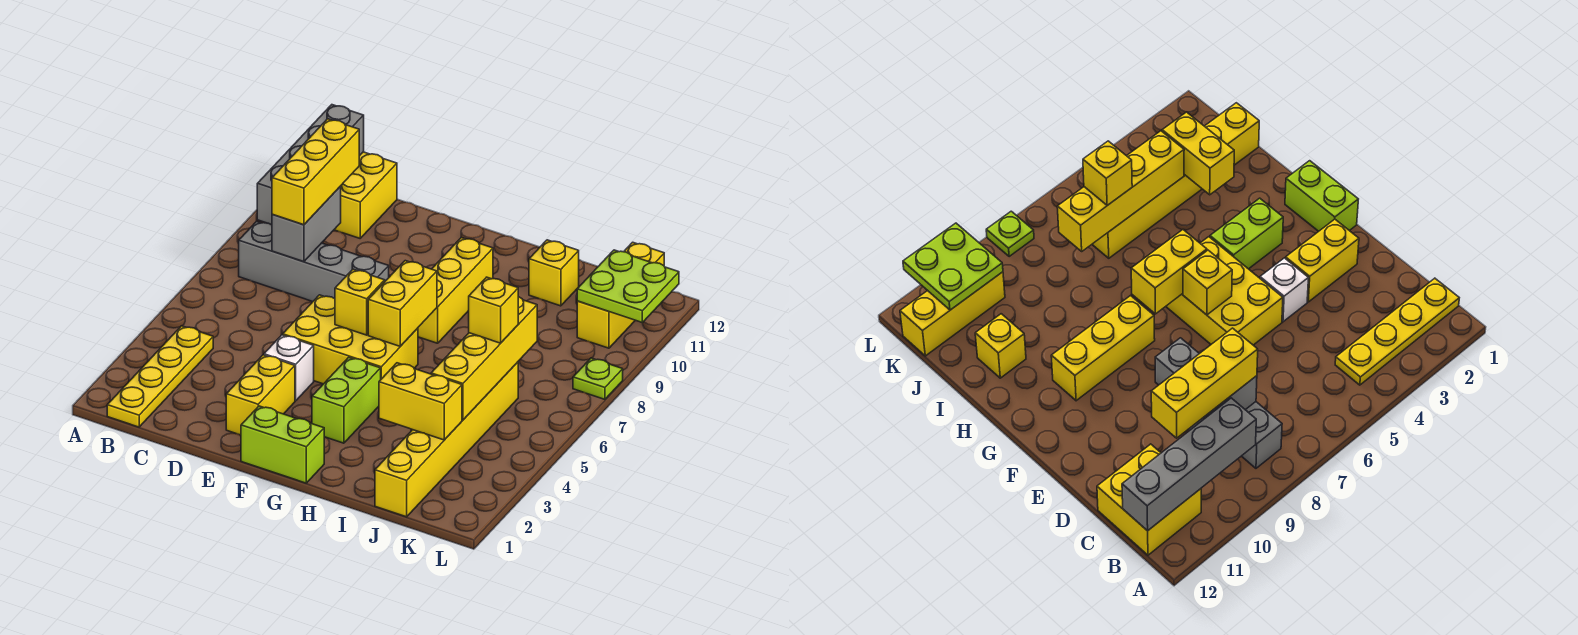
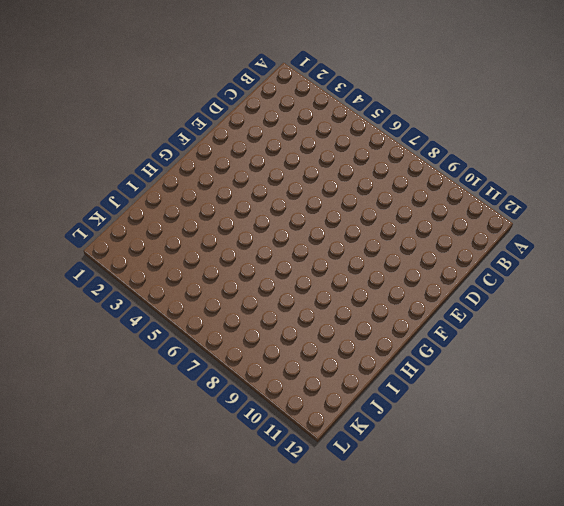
none -> yellow plate B1:B4 level 1
none -> grey brick B8:E8 level 1
none -> yellow brick B11:C12 level 1

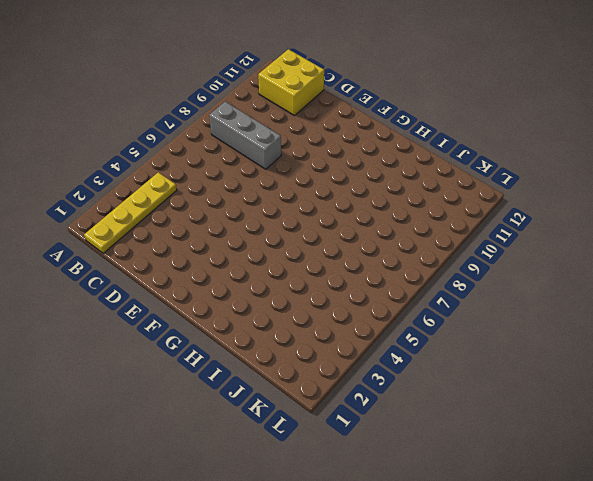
grey brick B8:D8 level 1 -> grey brick B8:E8 level 1
none -> yellow brick E2:E3 level 1
none -> white brick E4 level 1
none -> yellow brick E5:G6 level 1

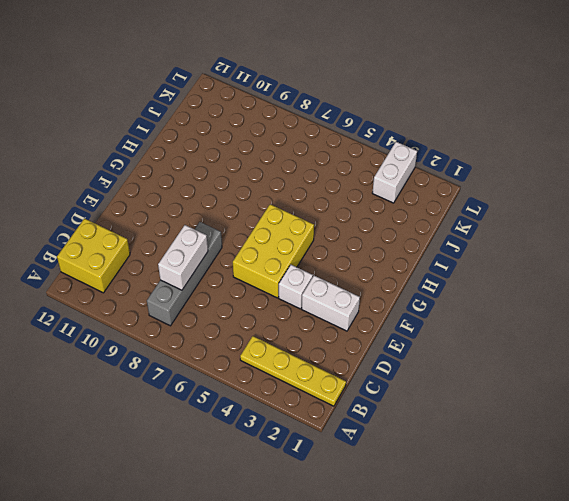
white brick C8:D8 level 2 -> grey brick C8:C9 level 2
white brick E2:E3 level 1 -> yellow brick E2:E3 level 1
white brick K3:L3 level 1 -> none
none -> lime brick F1:G1 level 1
none -> lime brick G3:G4 level 1
none -> yellow brick G8:G10 level 1

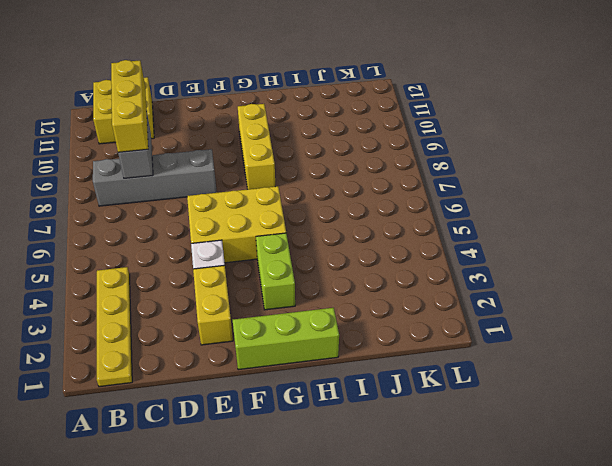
lime brick F1:H1 level 1 -> lime brick F1:G1 level 1
none -> yellow brick I11 level 1
none -> yellow brick J1:J6 level 1
none -> yellow brick K10:K12 level 1

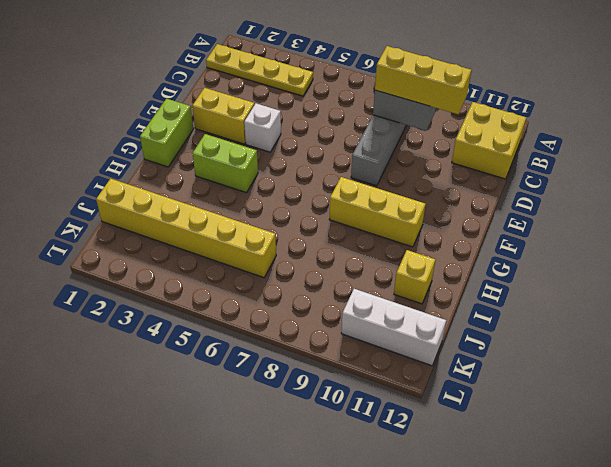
white brick K10:K12 level 1 -> yellow brick K10:K12 level 1
none -> yellow brick E5:G6 level 1
none -> lime plate L8 level 1
none -> grey brick B9:B12 level 2

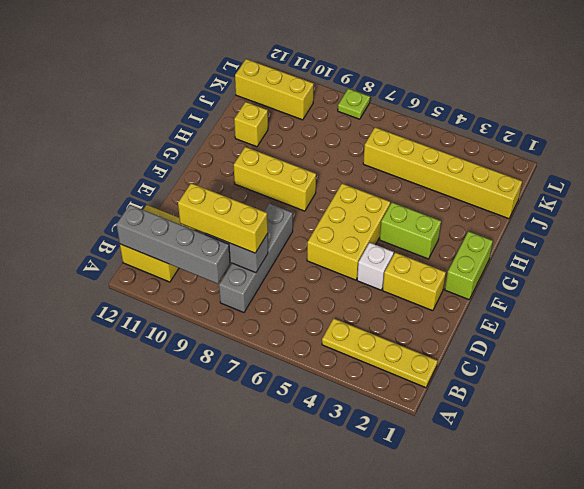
none -> yellow brick F6 level 2
none -> yellow brick G6:G7 level 2
none -> yellow brick I3:J3 level 2

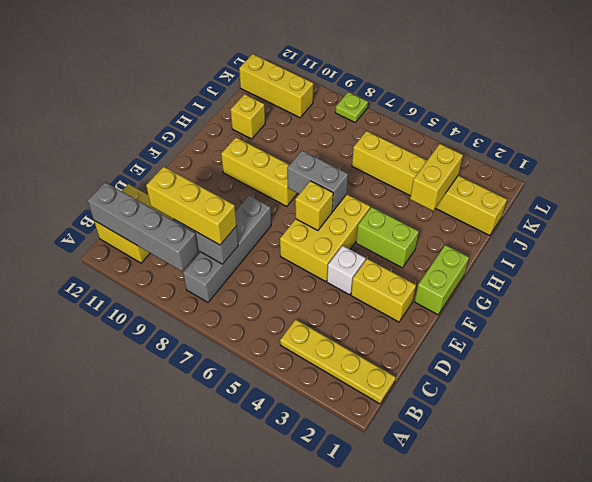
grey brick G6:G7 level 2 -> yellow brick G6:G7 level 2
none -> yellow brick J4:J7 level 2
none -> lime plate K10:L11 level 2
none -> yellow brick J6 level 3

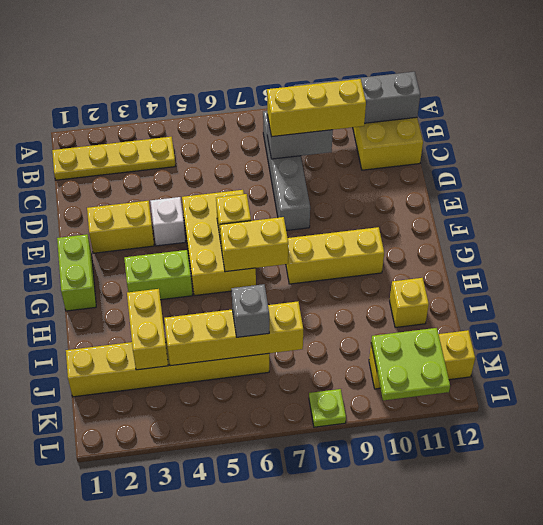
grey brick J6 level 3 -> yellow brick J6 level 3

